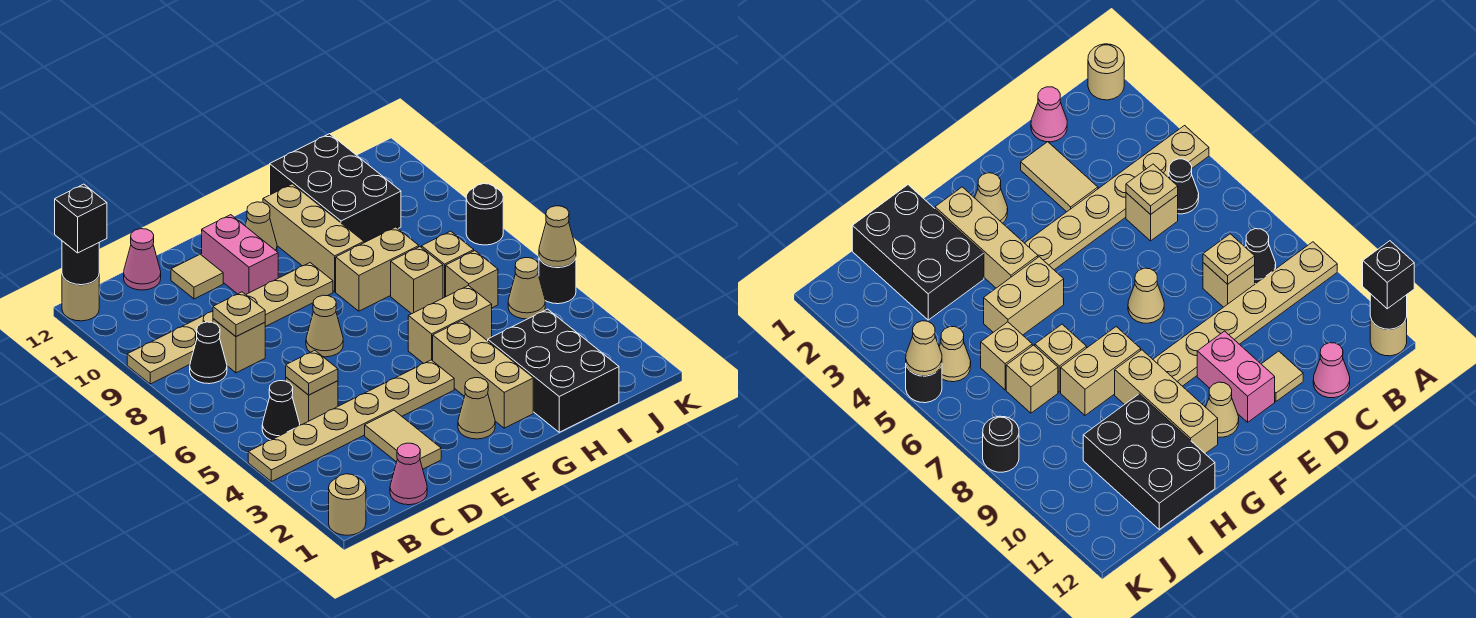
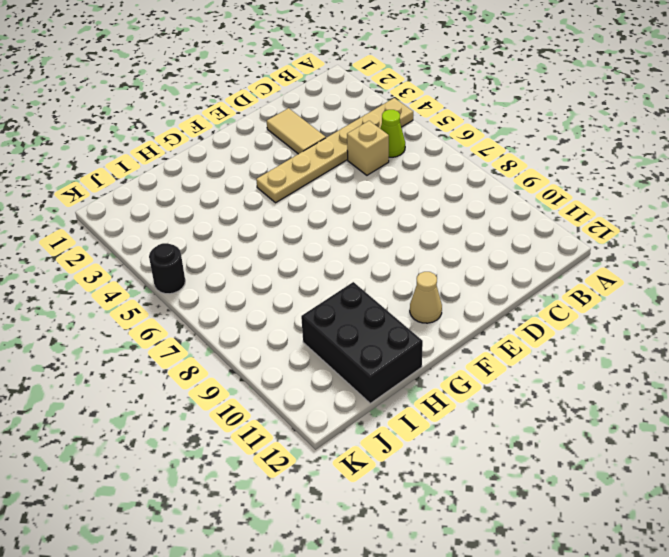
lime cone B5 level 1 -> black cone B5 level 1
none -> tan round brick A1 level 1
none -> tan plate A9:F9 level 1
none -> tan round brick A12 level 1
none -> black cone B8 level 1

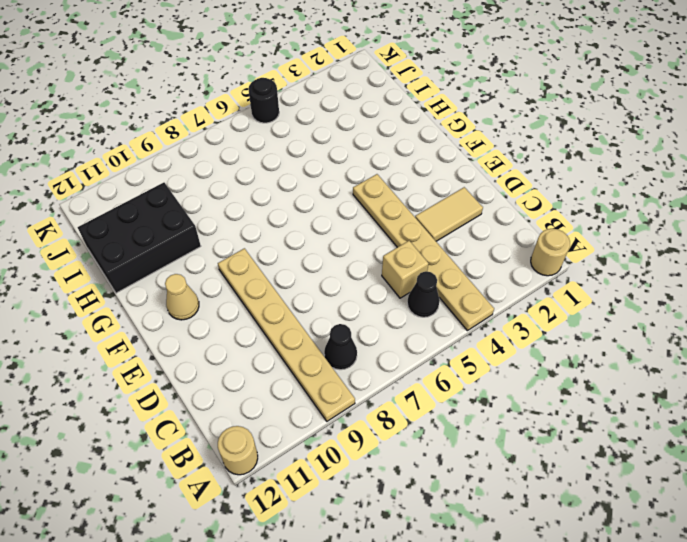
none -> pink cone C1 level 1
none -> tan brick C8 level 1
none -> pink cone C12 level 1
none -> tan tile D11 level 1

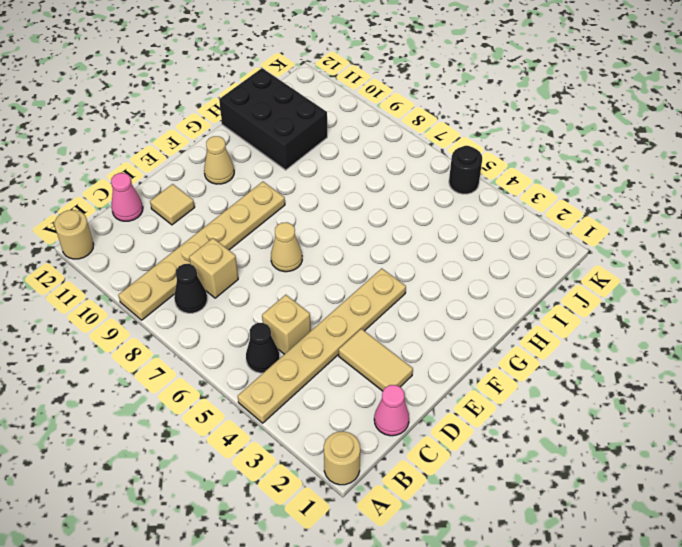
none -> pink brick E10:E11 level 1
none -> tan cone F2 level 1
none -> tan brick G2:G4 level 1
none -> tan brick G5:H5 level 1

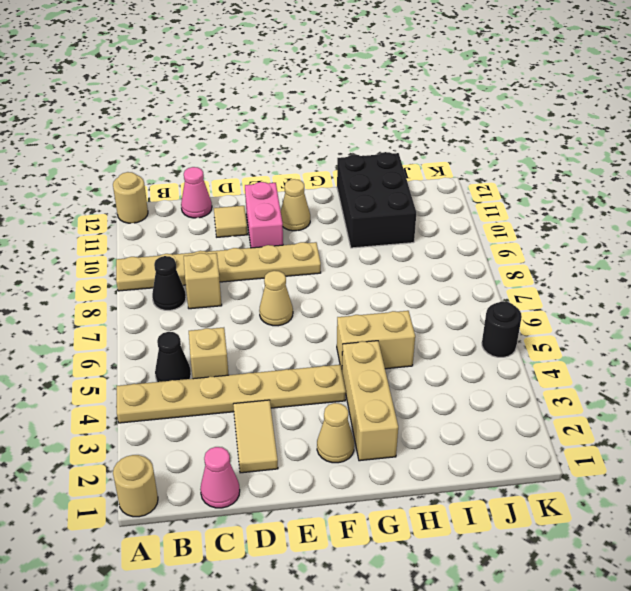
none -> tan brick G8:H8 level 1
none -> tan brick G9:G11 level 1
none -> black brick H1:I3 level 1
none -> tan brick H7 level 1

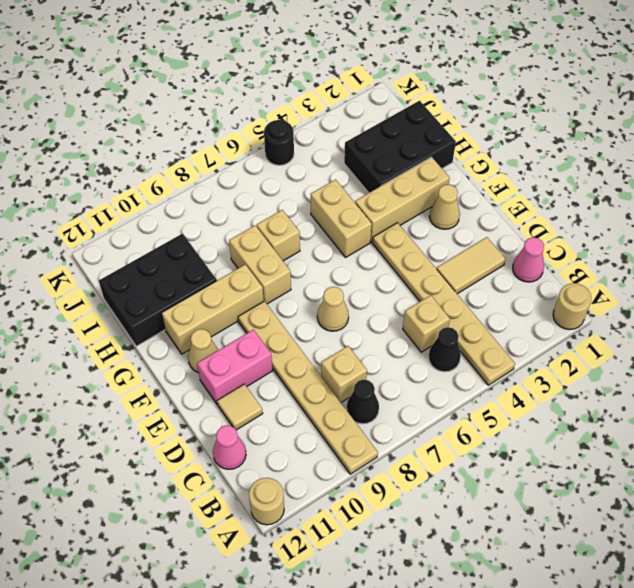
none -> tan brick I6 level 1
none -> tan brick I7 level 1
none -> tan cone J5 level 1
none -> black round brick K8 level 1

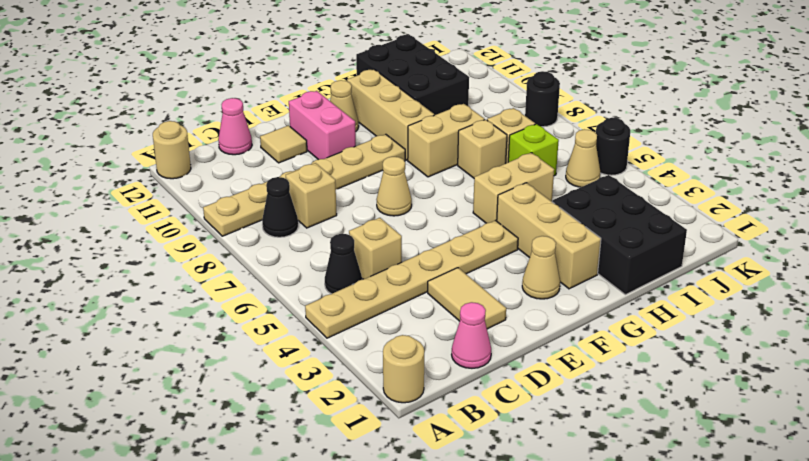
lime brick I6 level 1 -> tan brick I6 level 1
none -> black round brick A12 level 2
none -> tan plate C5 level 2
none -> tan plate C8 level 2
none -> tan cone K5 level 2

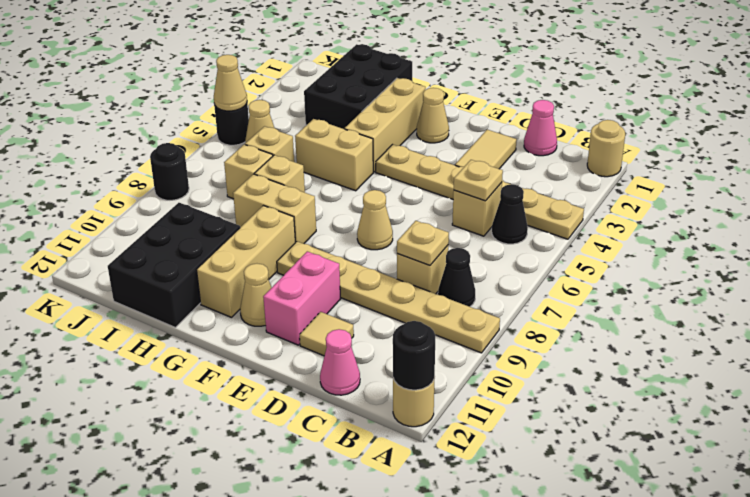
none -> black brick A12 level 3

